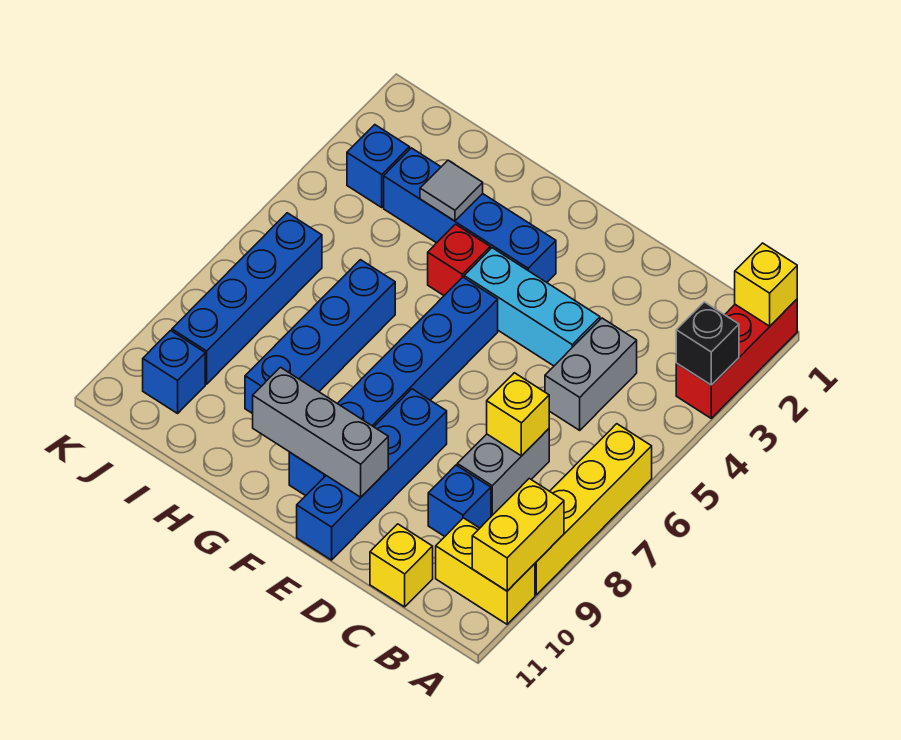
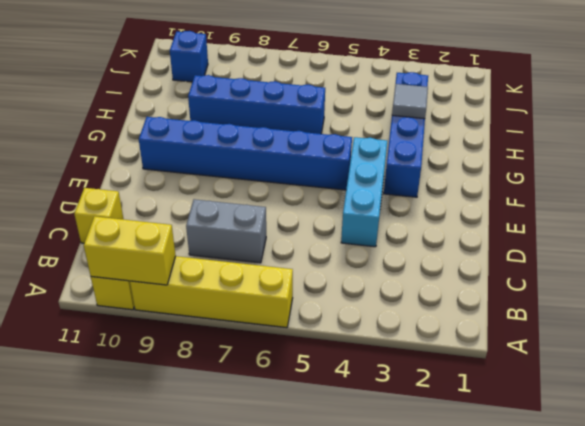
none -> red brick A1:A3 level 1
none -> grey brick C4:C5 level 1
none -> blue brick C9 level 1

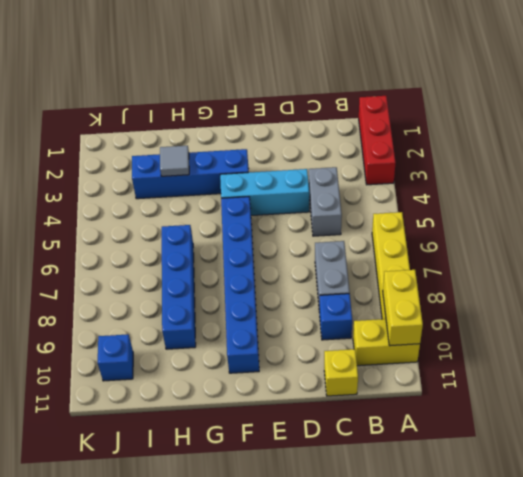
none -> blue brick E8:E11 level 1
none -> red brick G4 level 1
none -> blue brick J3 level 1

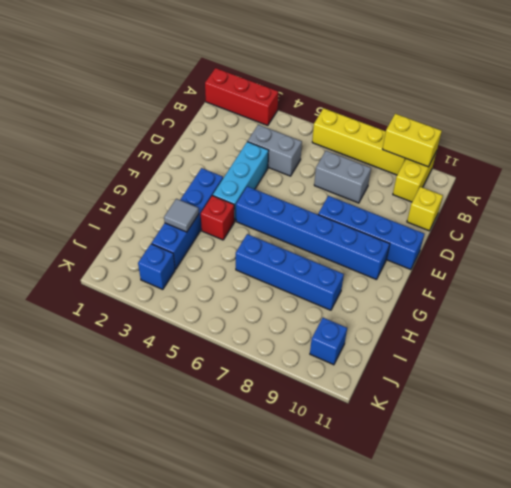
none -> blue brick C9 level 1
none -> blue brick J6:J9 level 1
none -> yellow brick A1 level 2

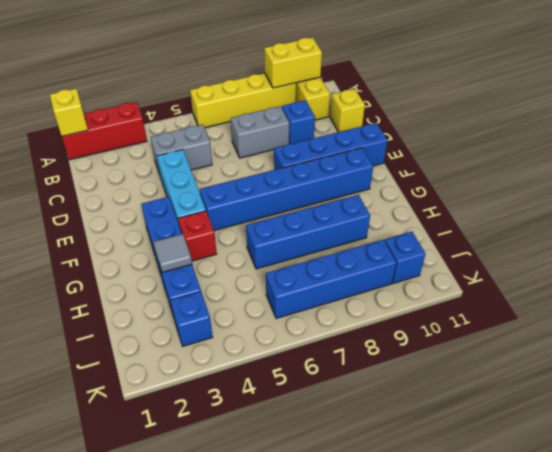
none -> black brick A3 level 2
none -> yellow brick C7 level 2
none -> grey brick E10:G10 level 2

